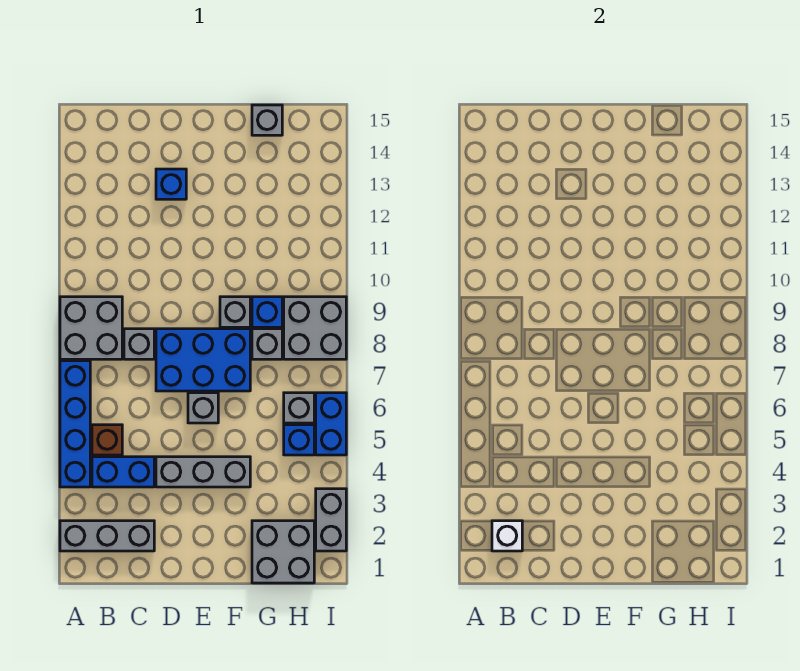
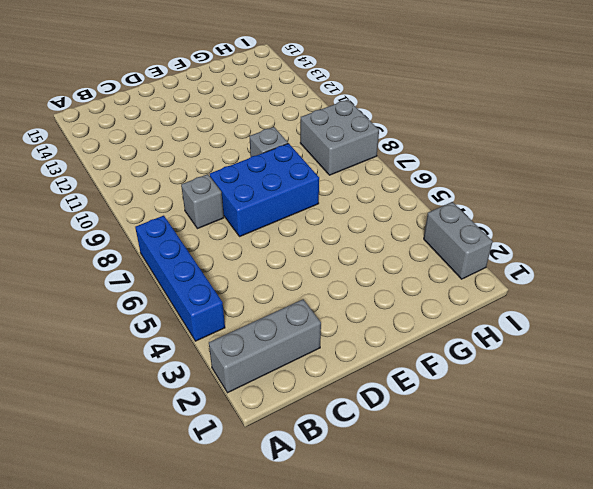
none -> grey brick A8:B9 level 1
none -> blue brick B4:C4 level 1
none -> brown brick B5 level 1

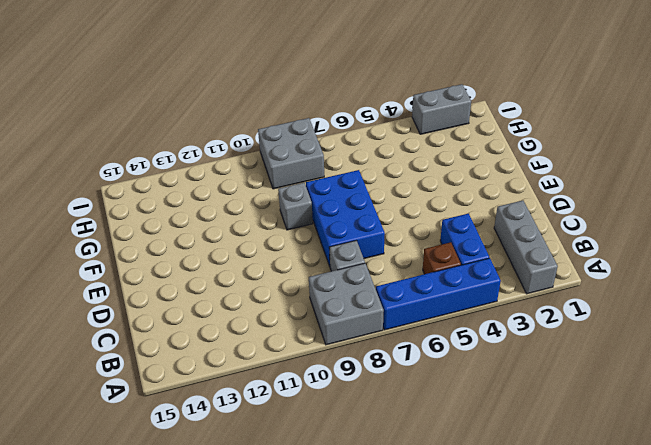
none -> grey brick D4:F4 level 1
none -> blue brick D13 level 1
none -> grey brick E6 level 1

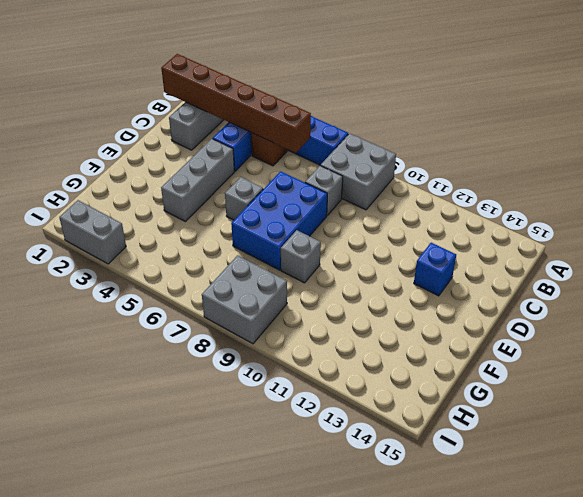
brown brick B1:B6 level 2 -> white brick B2 level 2
none -> grey brick G1:H2 level 1
none -> grey brick G8 level 1
none -> blue brick G9 level 1

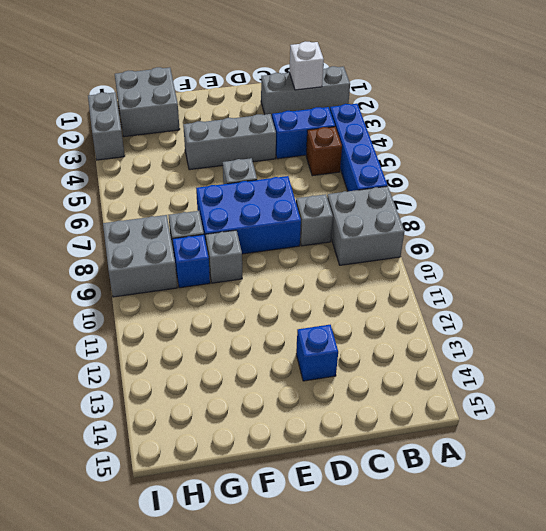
none -> grey brick G15 level 1
none -> blue brick H5 level 1
none -> grey brick H6 level 1

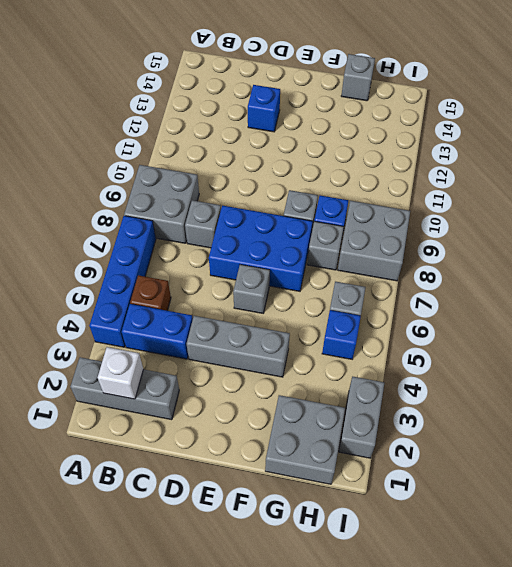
none -> blue brick I5:I6 level 1

